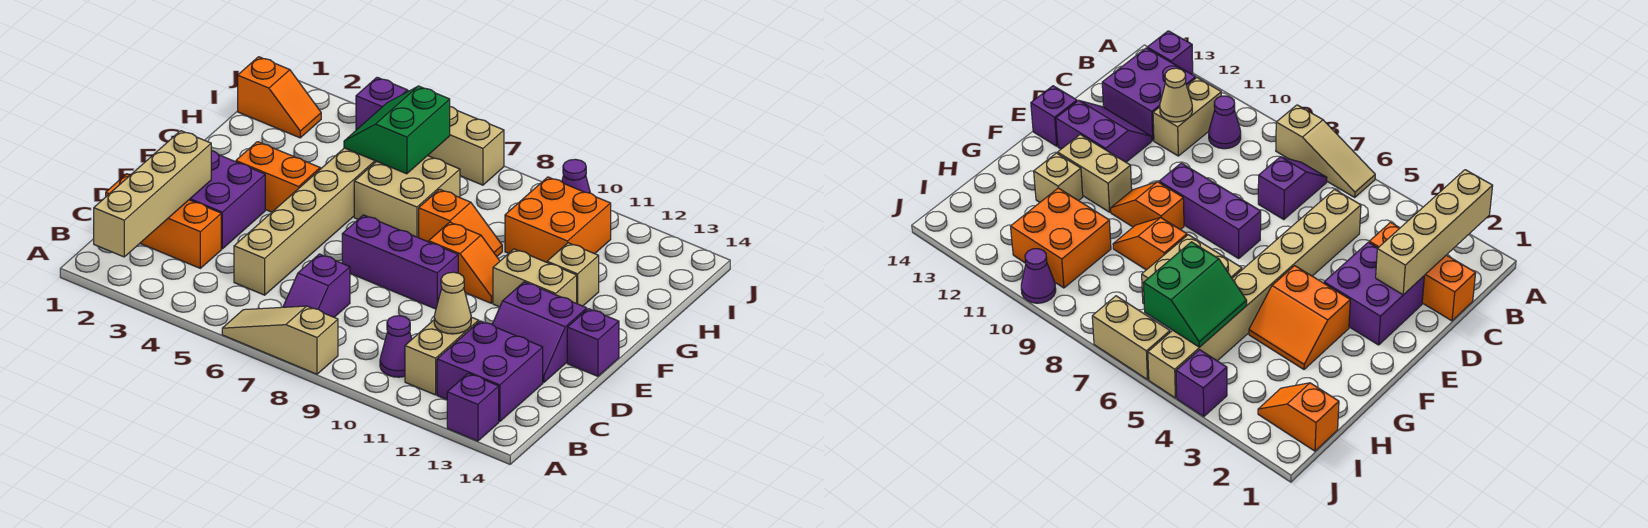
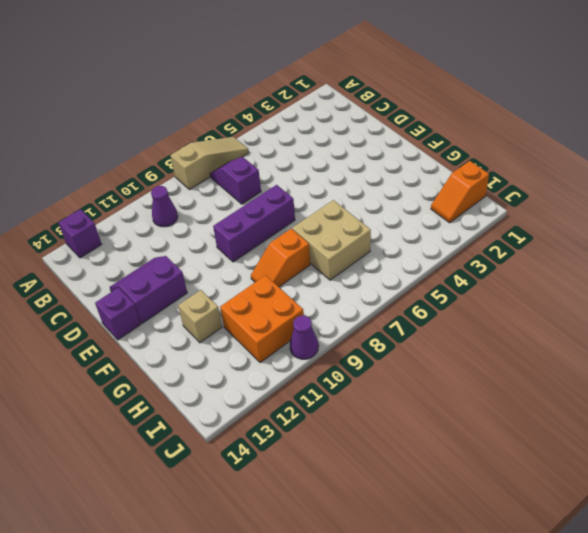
none -> tan brick B11:C11 level 1
none -> purple brick B12:C13 level 1
none -> orange brick C1:C3 level 1

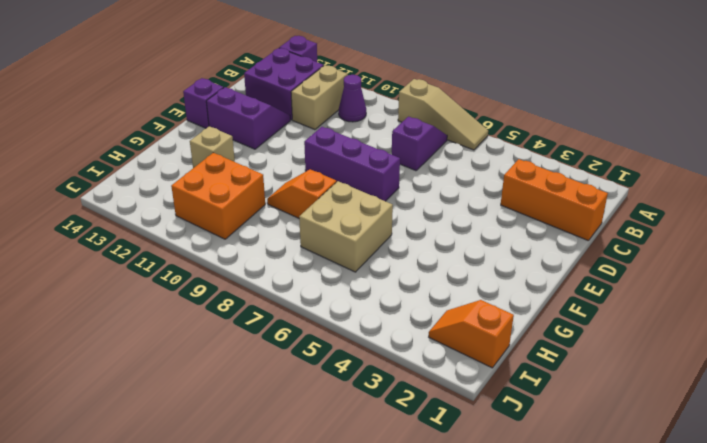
none -> tan brick C5:J5 level 1
none -> purple brick D2:E3 level 1
none -> orange slope F3:G4 level 1 top F

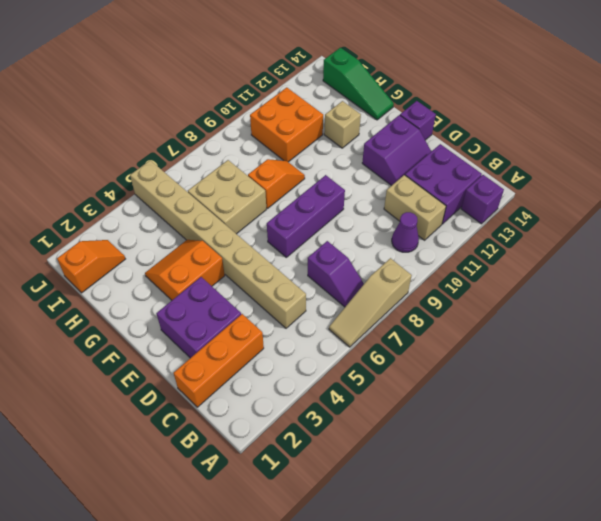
green slope G14:I14 level 1 top I -> none
none -> orange slope F9:F10 level 1 top 9
none -> tan brick F11:F12 level 1
none -> purple brick J4 level 1

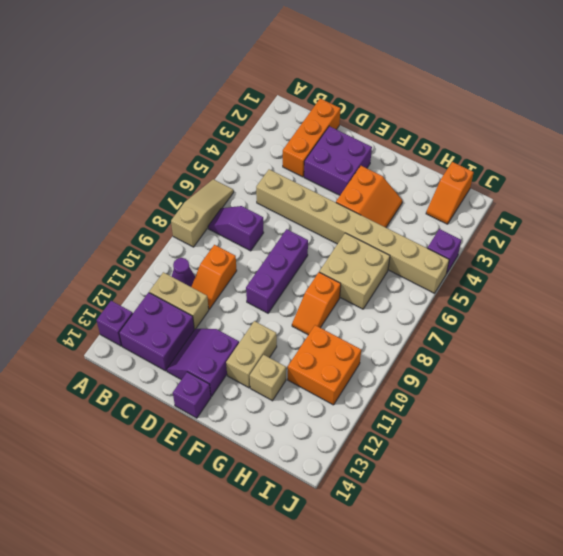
orange slope C9:C10 level 1 top 9 -> orange slope F9:F10 level 1 top 9
none -> tan brick J6:J7 level 1
none -> purple cone J10 level 1
none -> tan brick A2:D2 level 2

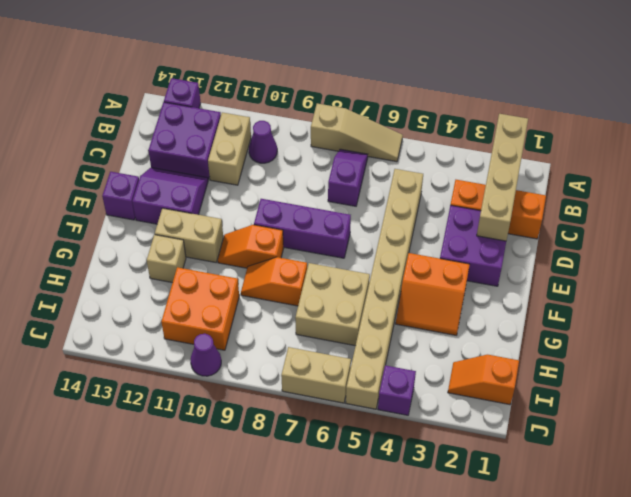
none -> tan cone C11 level 2
none -> green slope H5:I6 level 2 top 6

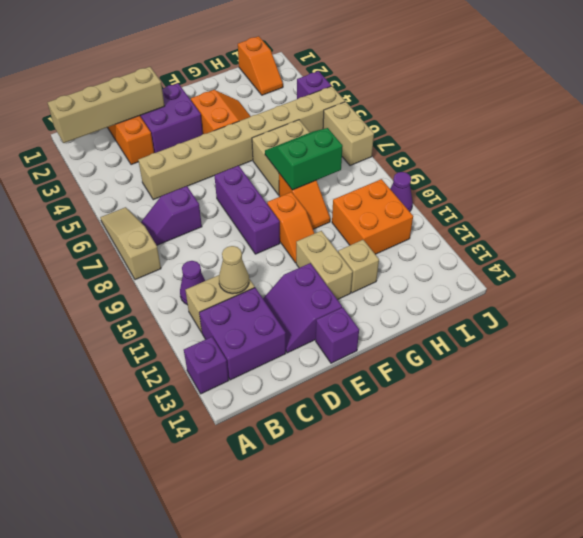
green slope G7:H8 level 2 top 8 -> green slope H5:I6 level 2 top 6

